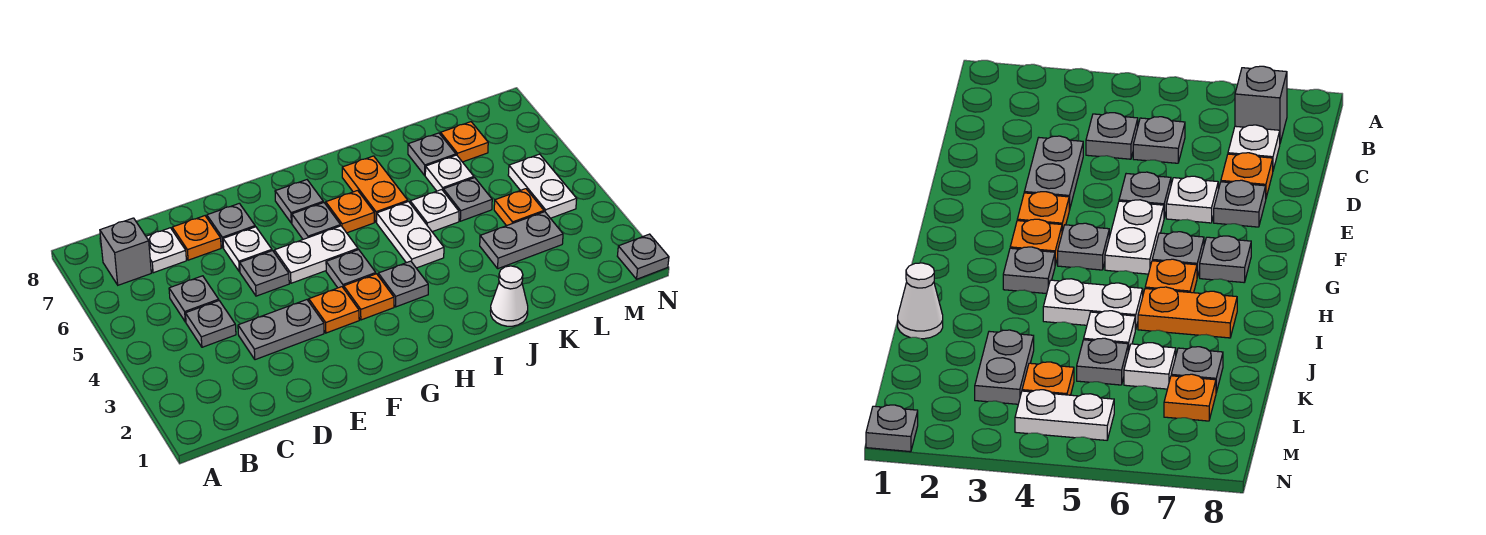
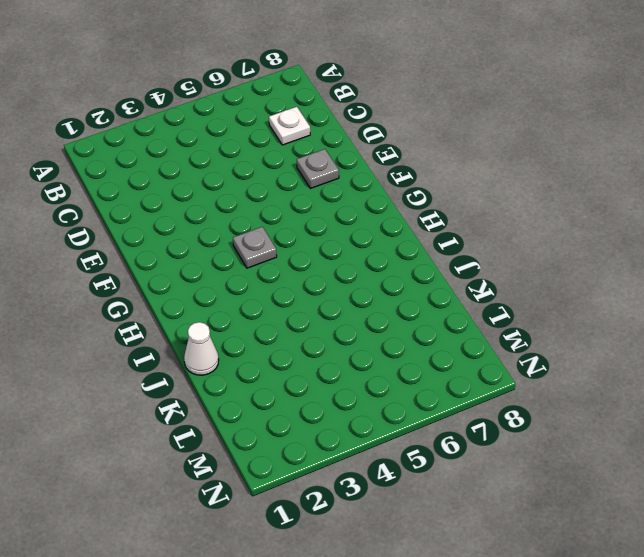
none -> grey brick B7 level 1
none -> grey plate C4 level 1
none -> grey plate C5 level 1

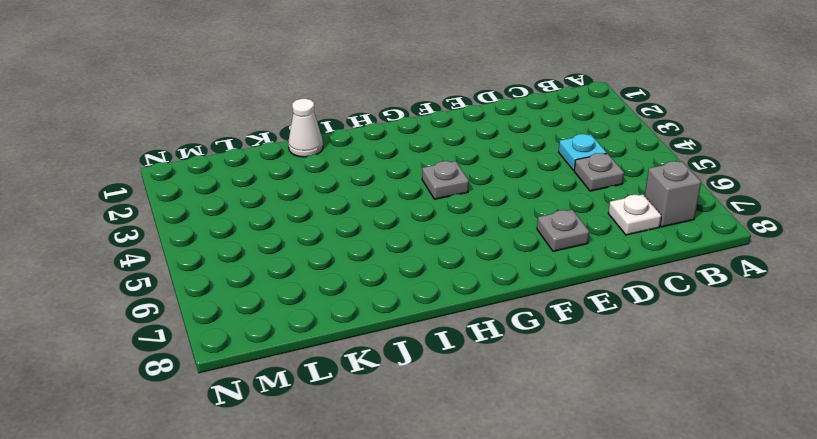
cyan plate C4 level 1 -> grey plate C4 level 1
none -> grey plate D3:E3 level 1
none -> orange plate D7 level 1
none -> grey plate E5 level 1

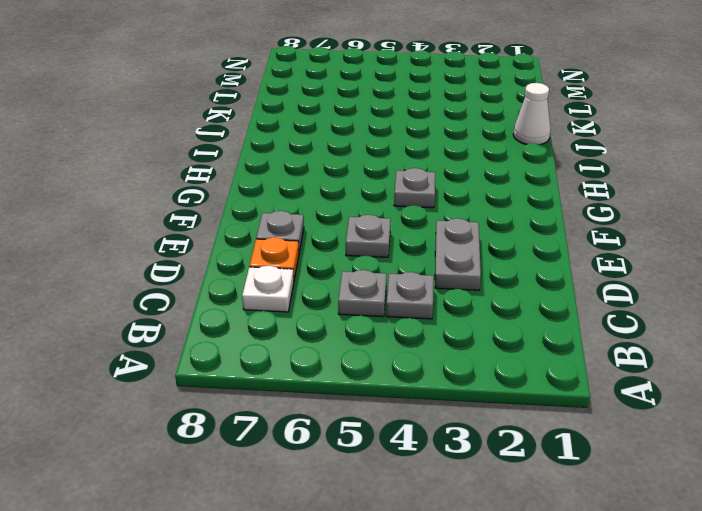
none -> grey brick B7 level 1
none -> white plate E6 level 1
none -> orange plate F3 level 1

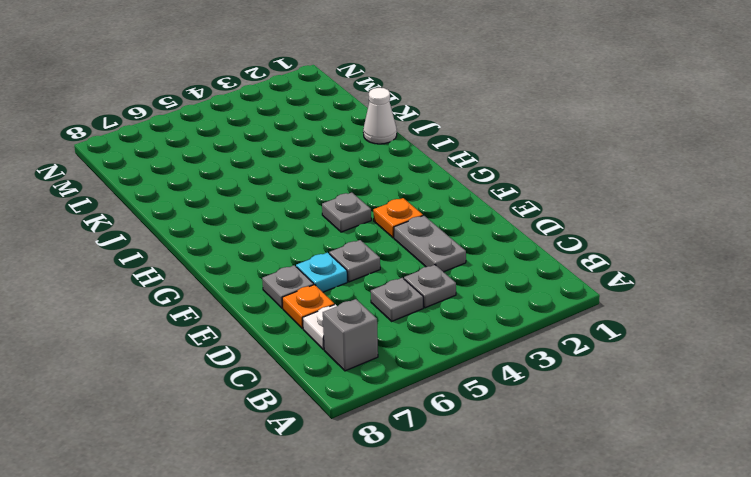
cyan plate E6 level 1 -> white plate E6 level 1
none -> white plate F5:G5 level 1
none -> orange plate G3 level 1
none -> grey plate G6 level 1

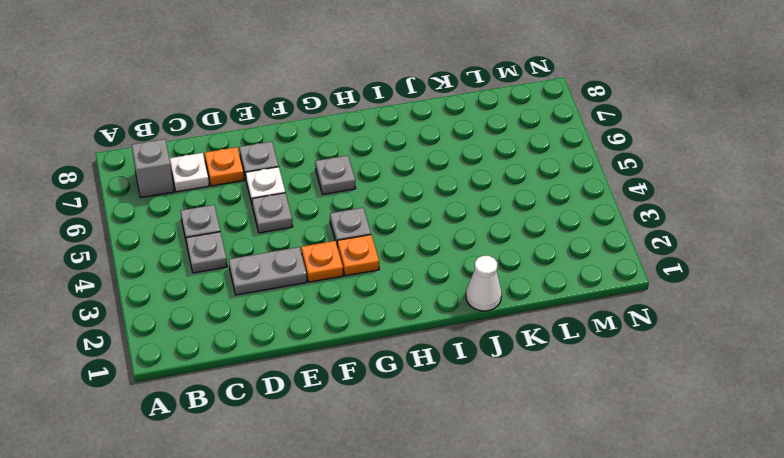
none -> white plate F5:G5 level 1
none -> grey plate G7 level 1
none -> grey plate H3 level 1

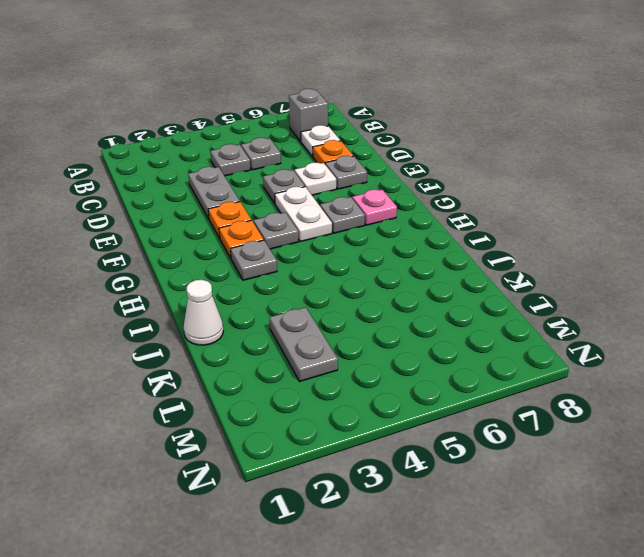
pink plate G7 level 1 -> grey plate G7 level 1
none -> orange plate H6 level 1
none -> white plate I4:I5 level 1
none -> orange plate I6:I7 level 1

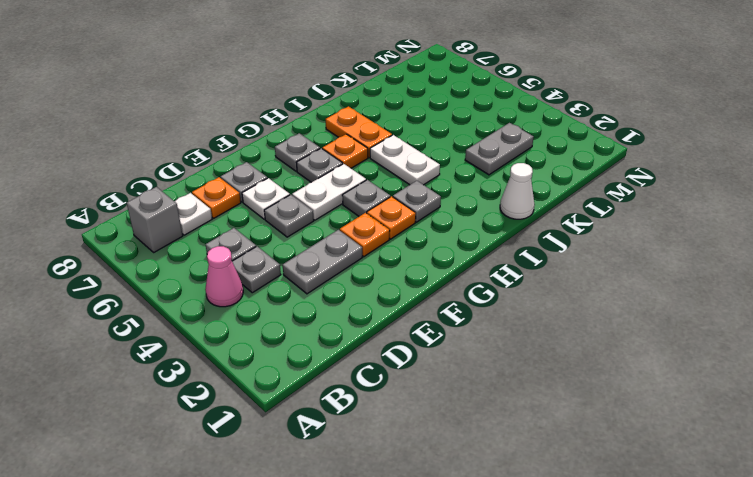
pink cone B4 level 1 -> none
none -> white plate J5 level 1
none -> grey plate K5 level 1
none -> white plate K6 level 1

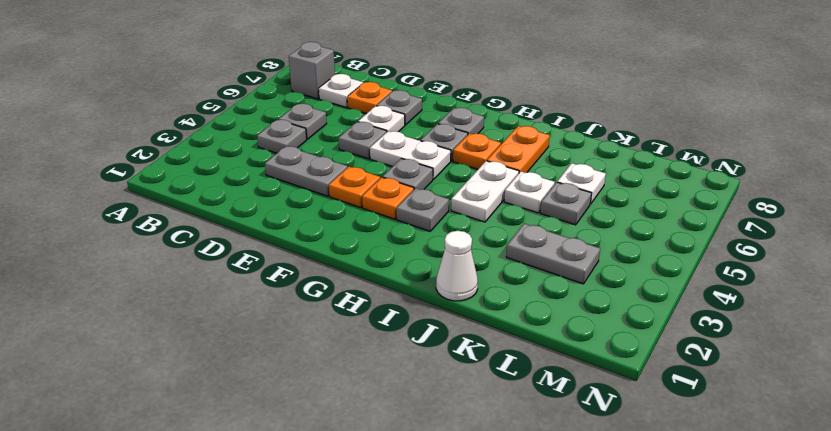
none -> grey plate K7 level 1
none -> orange plate L4 level 1
none -> orange plate L7 level 1

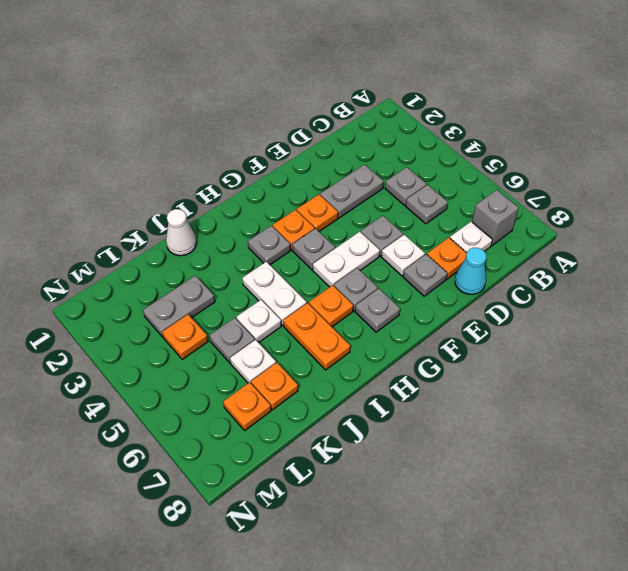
cyan cone D8 level 1 -> none
orange plate K7 level 1 -> grey plate K7 level 1
none -> white plate M4:M5 level 1
none -> grey plate N1 level 1

